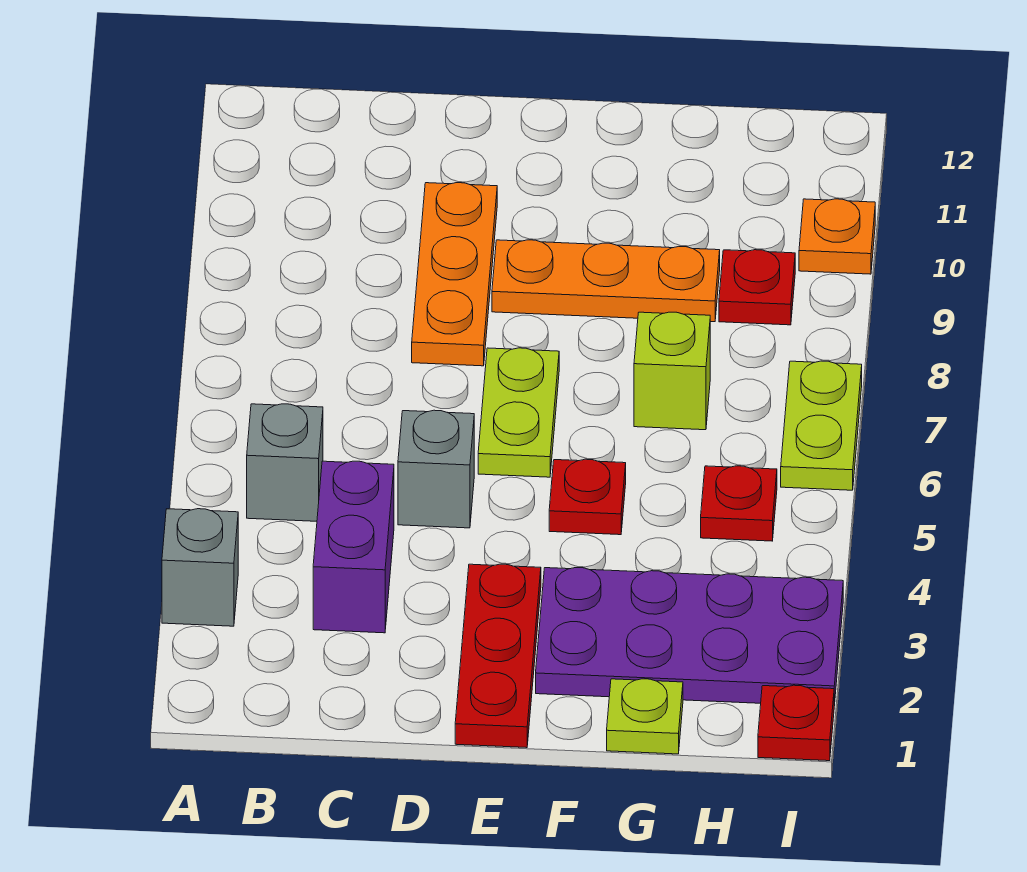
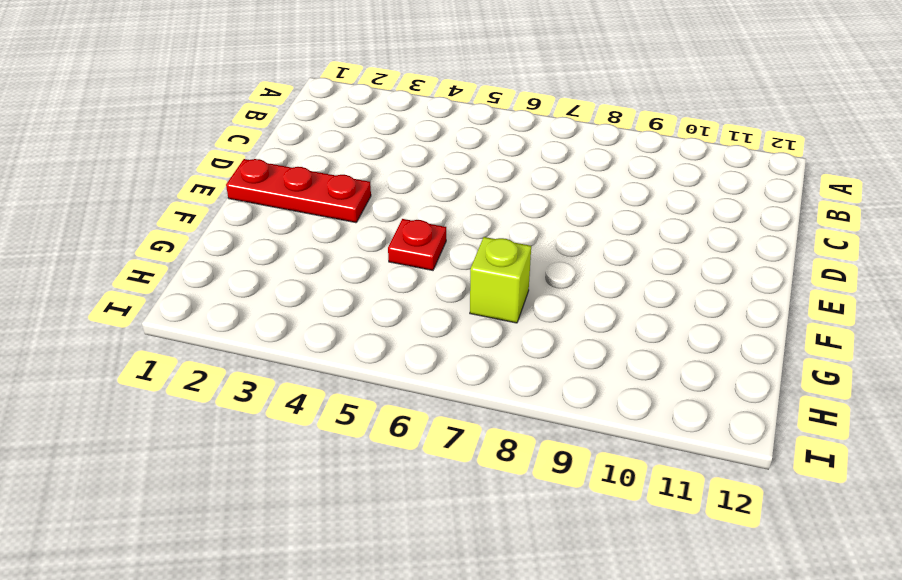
none -> grey brick A3 level 1
none -> grey brick B5 level 1
none -> purple brick C3:C4 level 1

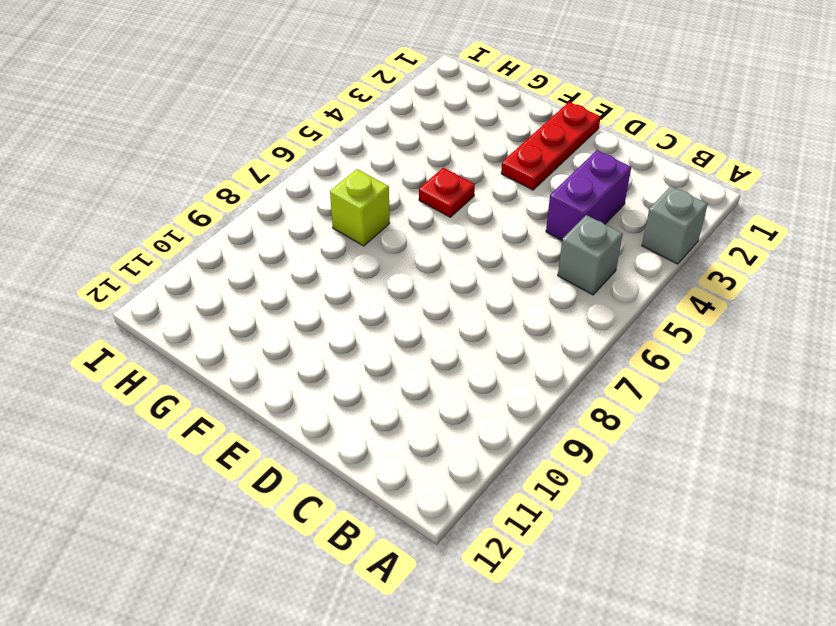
none -> grey brick D5 level 1
none -> orange plate D8:D10 level 1
none -> lime plate E6:E7 level 1

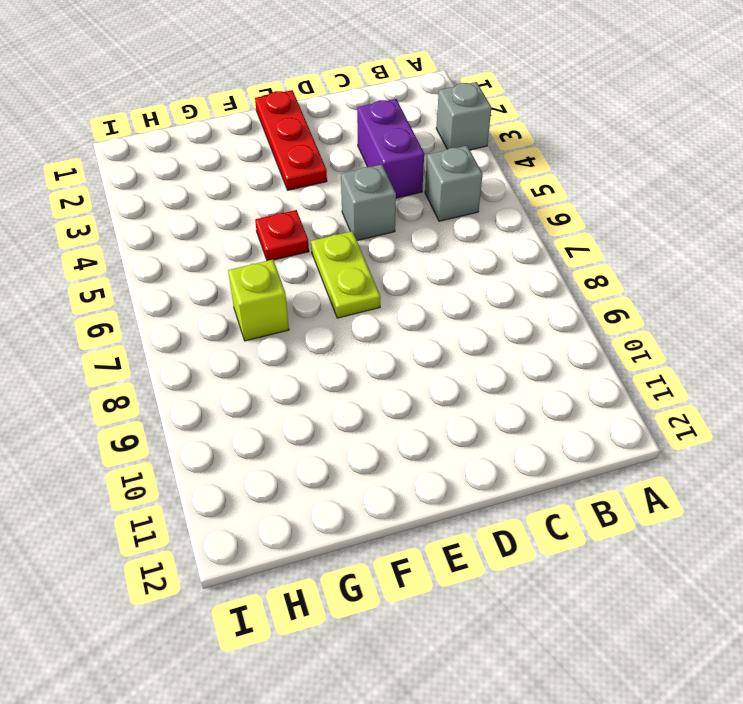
none -> orange plate D8:D10 level 1
none -> orange plate E9:G9 level 1
none -> purple plate F2:I3 level 1

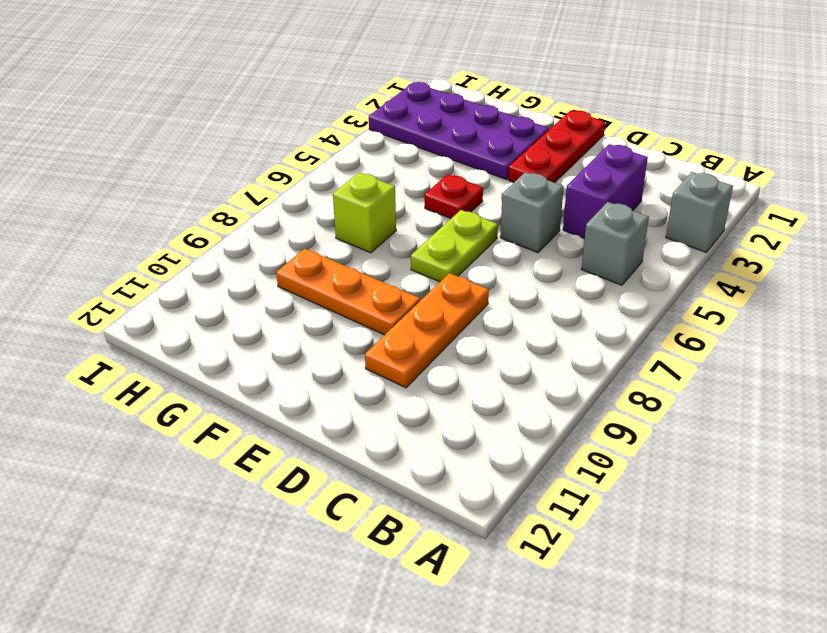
none -> lime plate G1 level 1
none -> red plate H5 level 1
none -> red plate H9 level 1

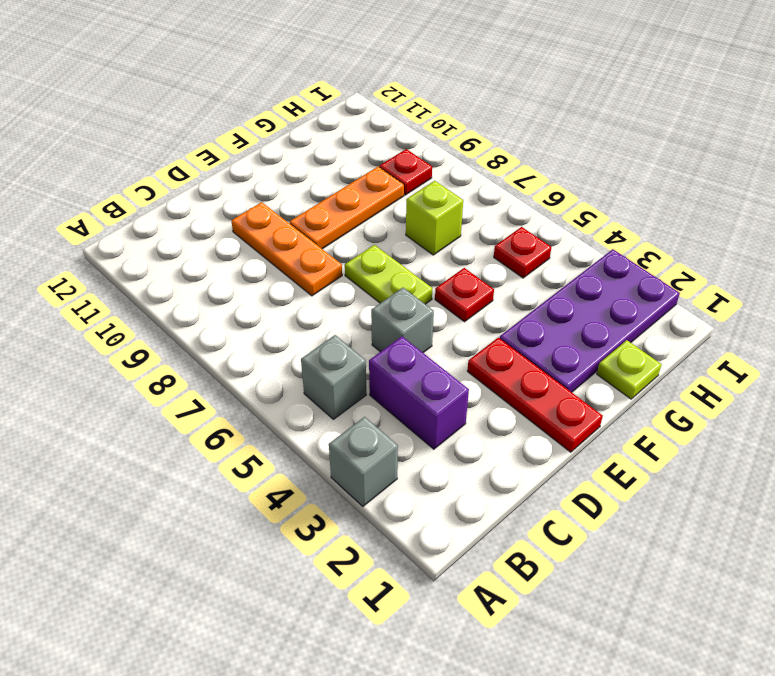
none -> red plate I1 level 1
none -> lime plate I6:I7 level 1
none -> orange plate I10 level 1

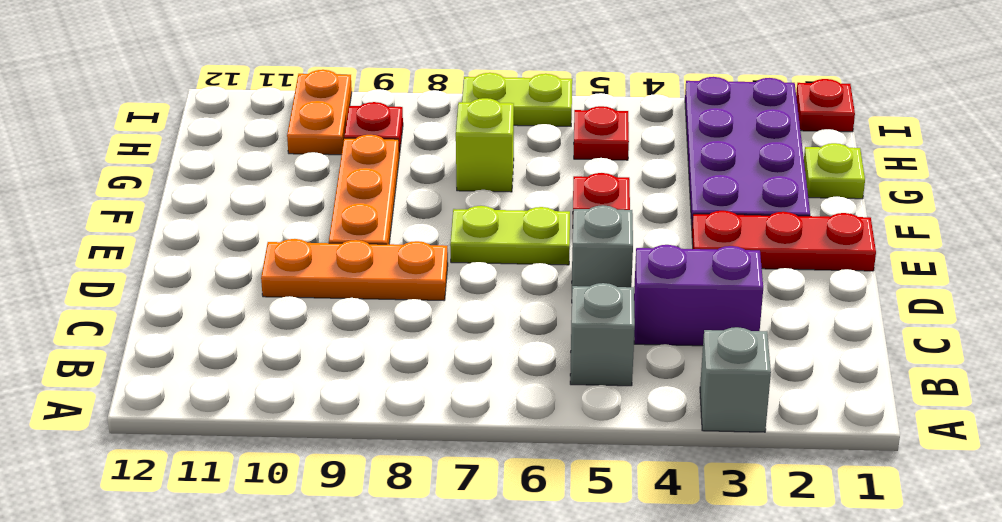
orange plate H10:I10 level 1 -> orange plate I10 level 1

